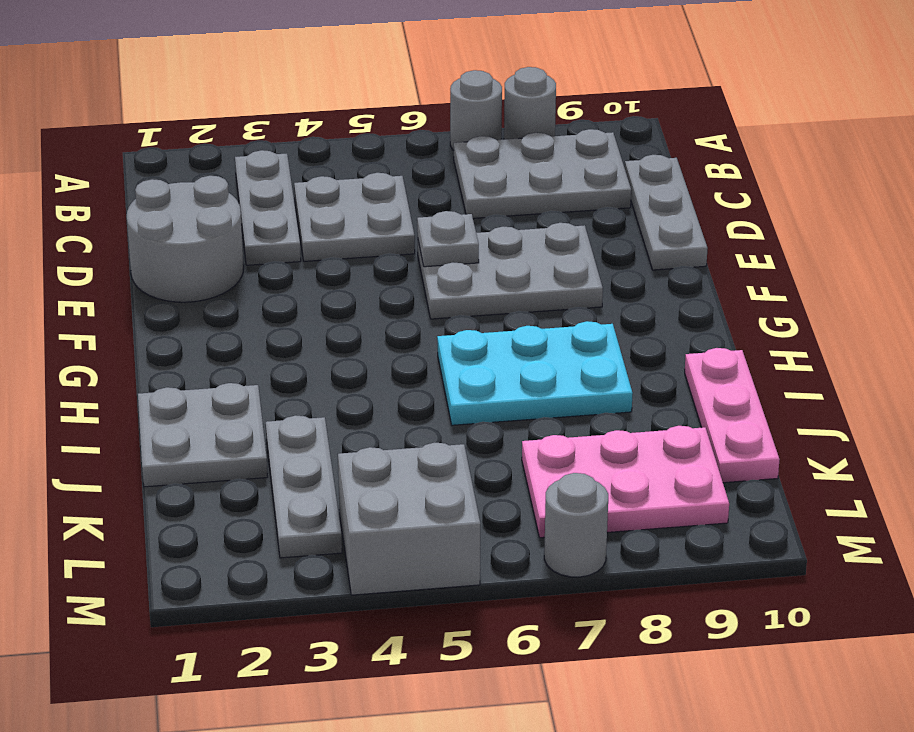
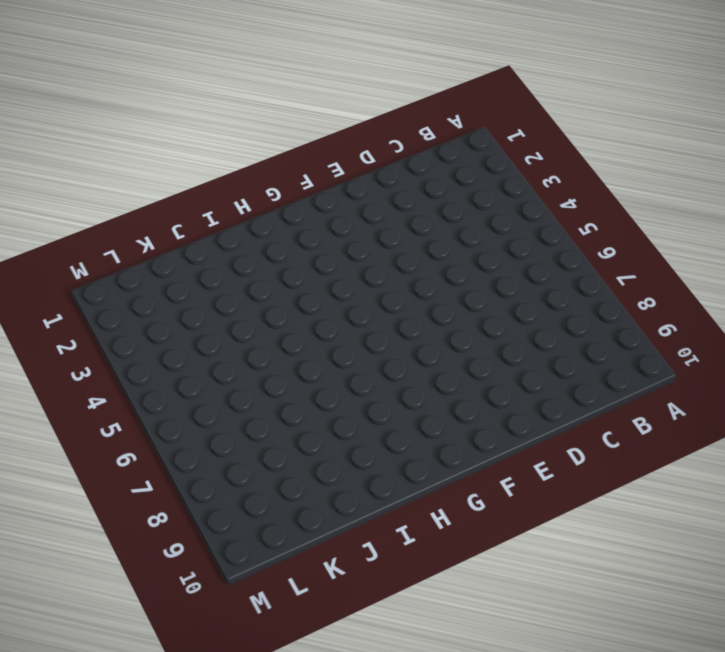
none -> grey round brick A7 level 1
none -> grey round brick A8 level 1
none -> grey plate B3:D3 level 1

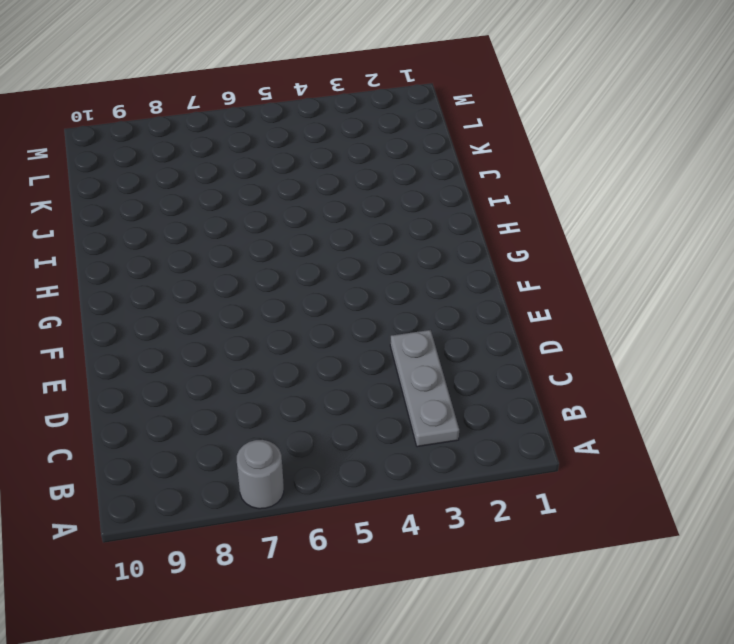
none -> grey round brick A8 level 1
none -> grey plate B7:C9 level 1
none -> grey plate C4:D5 level 1

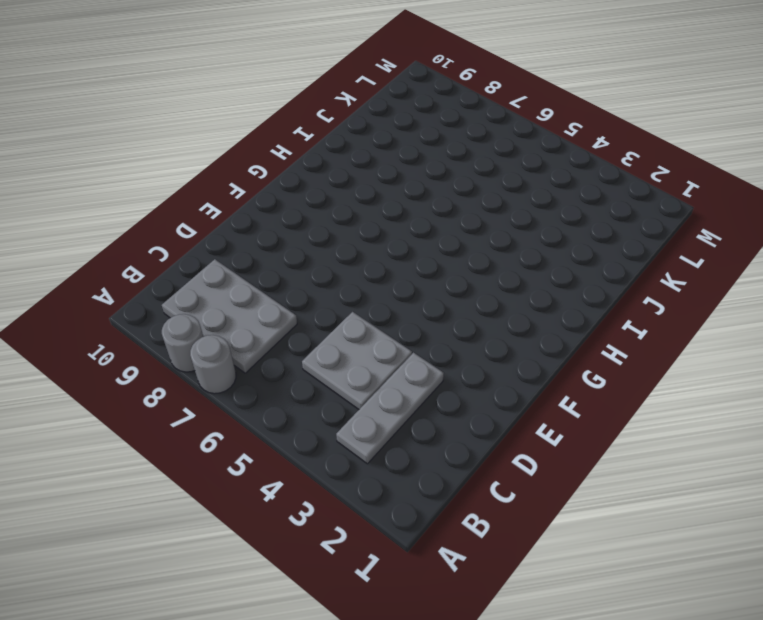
none -> grey plate C10:E10 level 1
none -> grey round brick D1:E2 level 1
none -> grey plate E6:F8 level 1

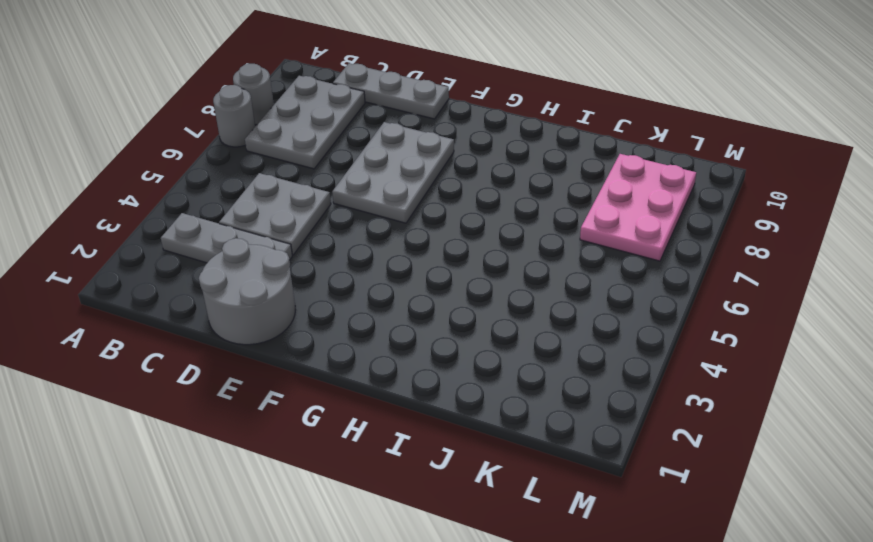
none -> cyan plate H6:I8 level 1
none -> grey plate I1:J2 level 1
none -> pink plate I10:K10 level 1

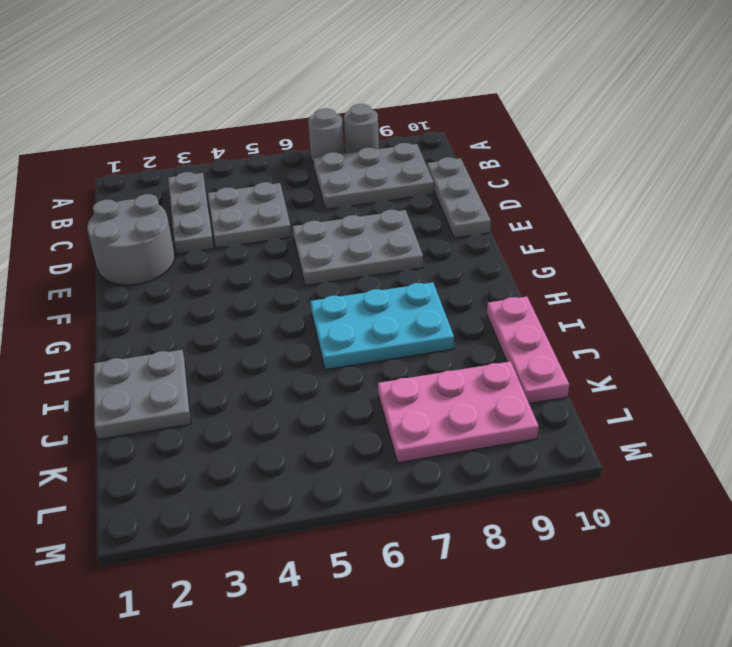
none -> grey plate J3:L3 level 1
none -> grey brick L4:M5 level 1
none -> grey round brick M7 level 1

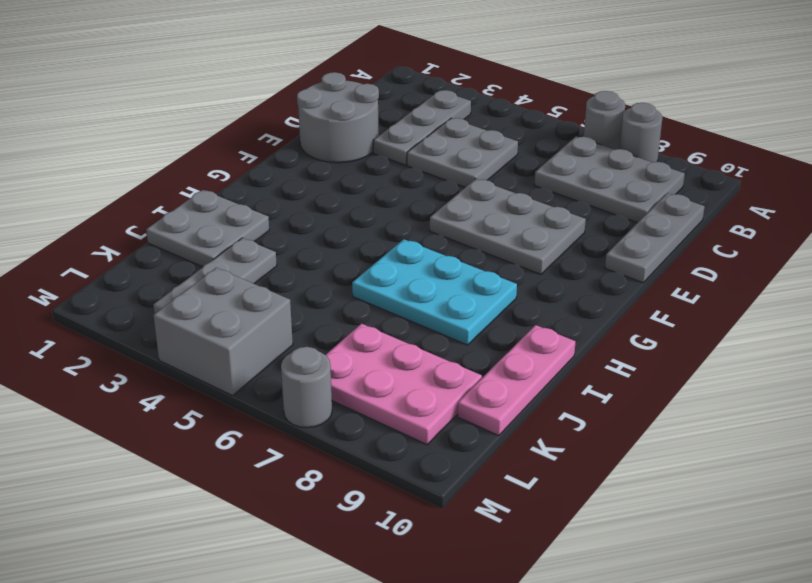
none -> grey plate E6 level 2

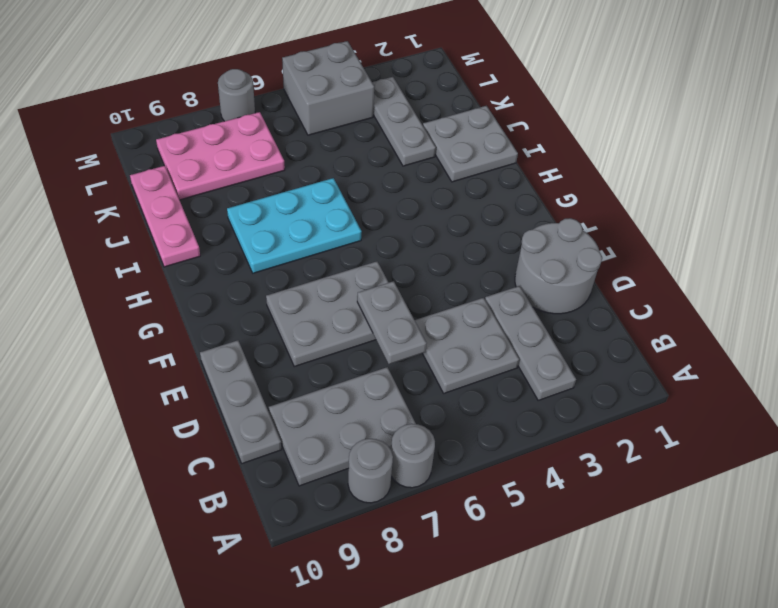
grey plate D6:E6 level 2 -> grey plate E6 level 2

